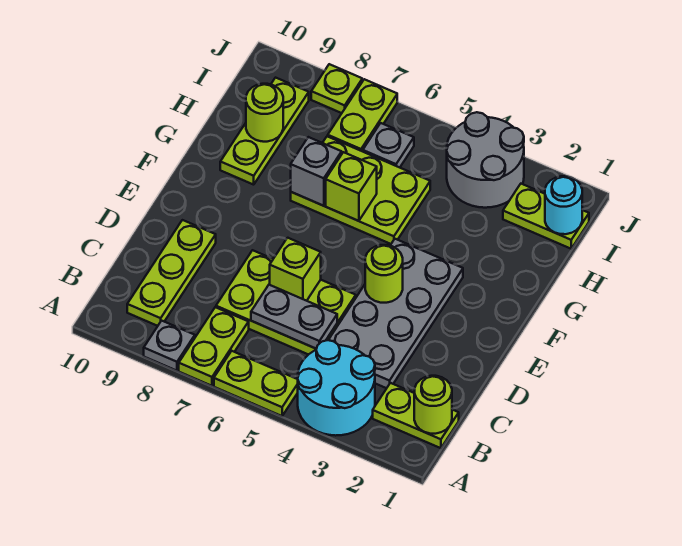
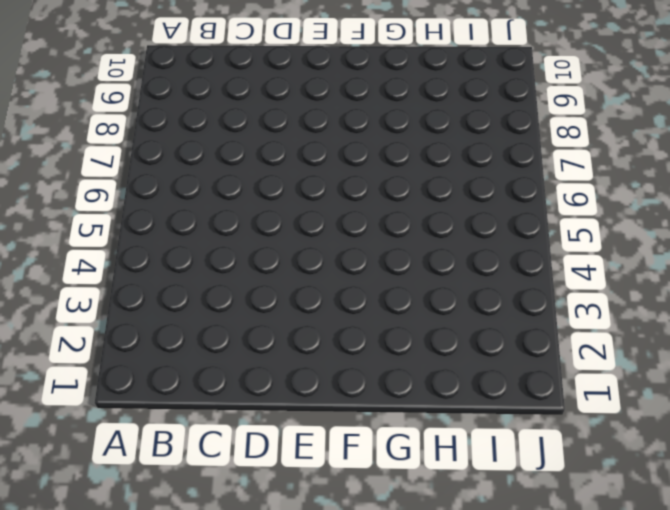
none -> cyan round brick A3:B4 level 1
none -> lime plate A5:A6 level 1
none -> lime plate A7:B7 level 1

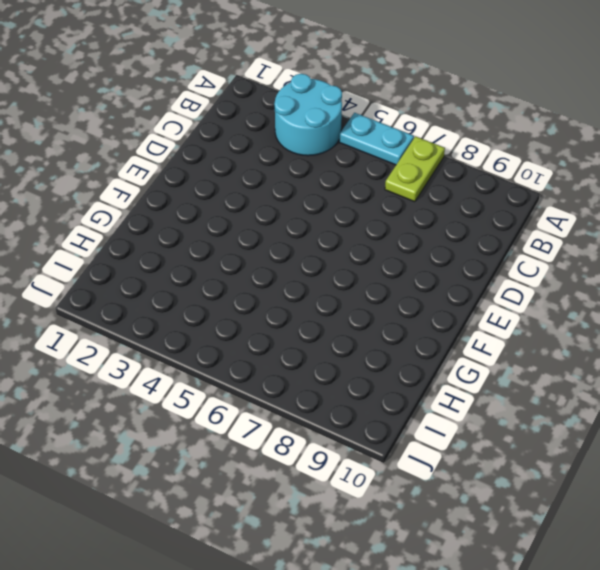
cyan plate A5:A6 level 1 -> lime plate A5:A6 level 1
none -> grey plate A8 level 1
none -> lime plate B1:B2 level 1
none -> lime plate B9:D9 level 1

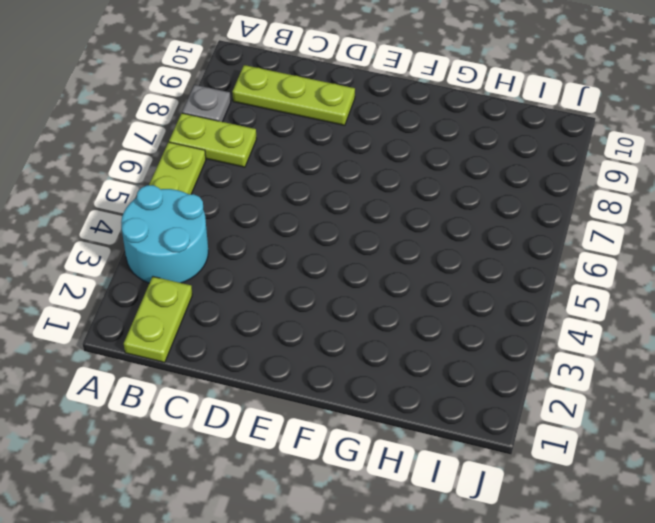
none -> grey plate C3:F4 level 1
none -> lime plate C5:D7 level 1
none -> lime plate G5:H7 level 1

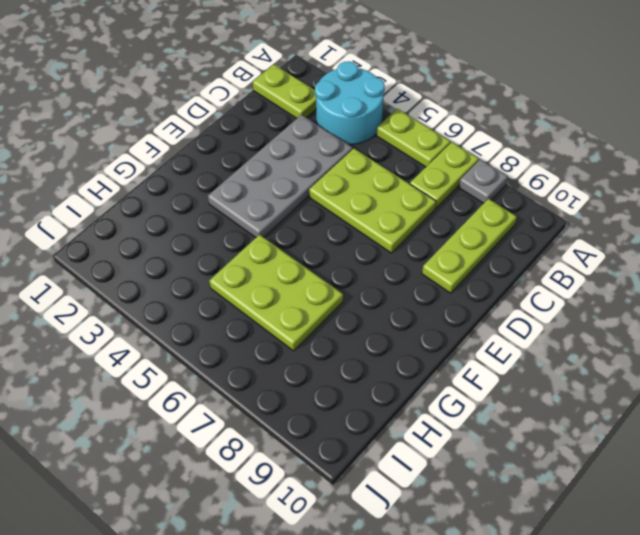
none -> lime plate G9:I9 level 1
none -> lime plate I1:I2 level 1
none -> grey round brick I3:J4 level 1

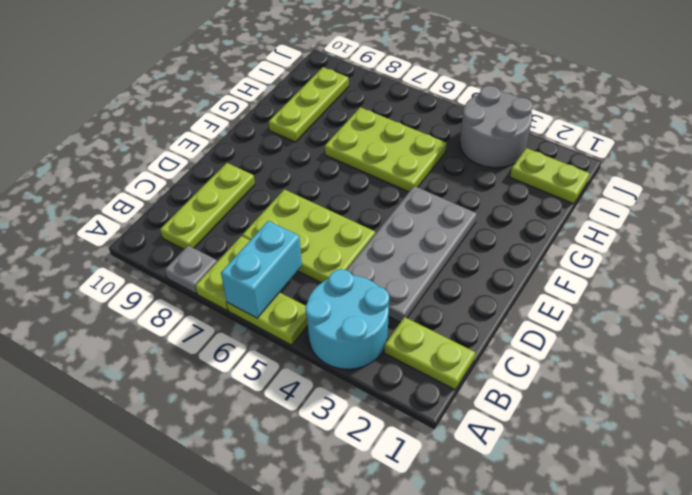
cyan brick A6:B6 level 2 -> none
none -> grey plate I6 level 1
none -> lime plate I7:J7 level 1
none -> lime plate J8 level 1

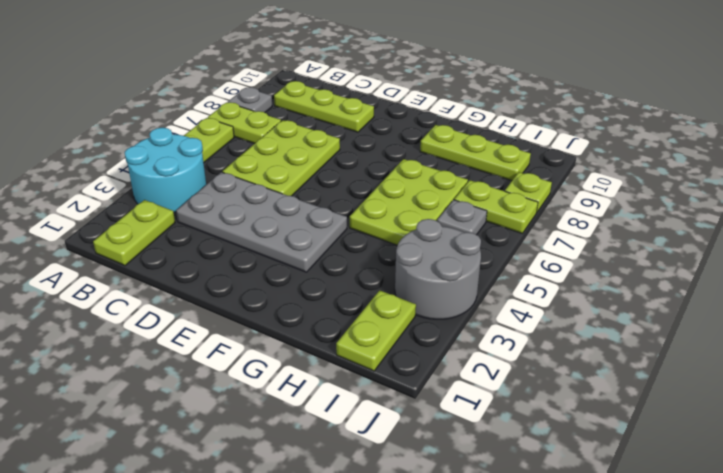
none -> lime round brick B1 level 2
none -> grey plate C5:C6 level 2
none -> lime brick D6 level 2

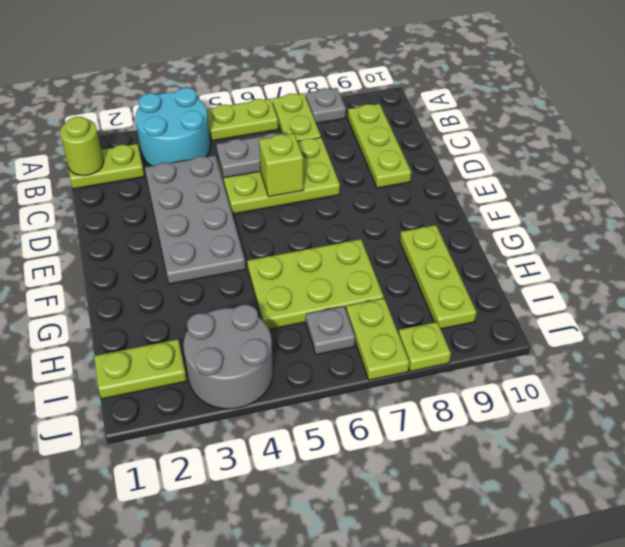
none -> lime round brick E4 level 2
none -> lime brick G6 level 2
none -> grey brick G7 level 2

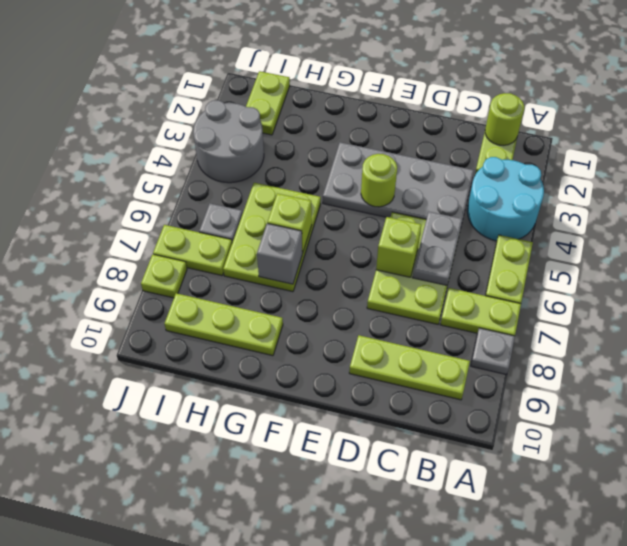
none -> lime round brick H9 level 2
none -> cyan round brick I1 level 2

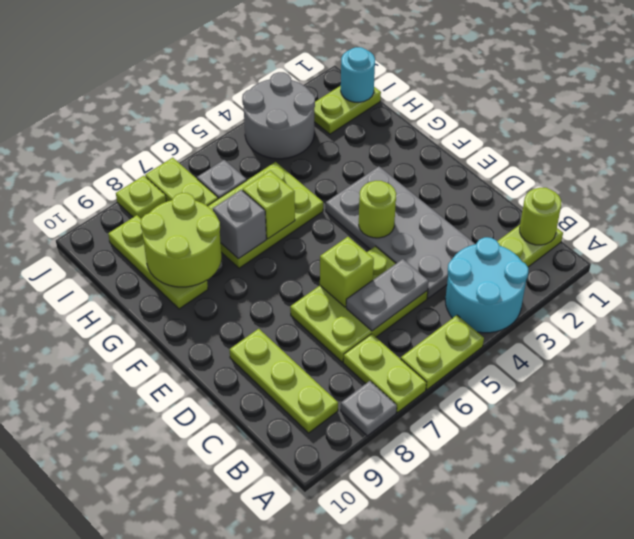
lime round brick G8:H9 level 2 -> lime round brick H9 level 2

